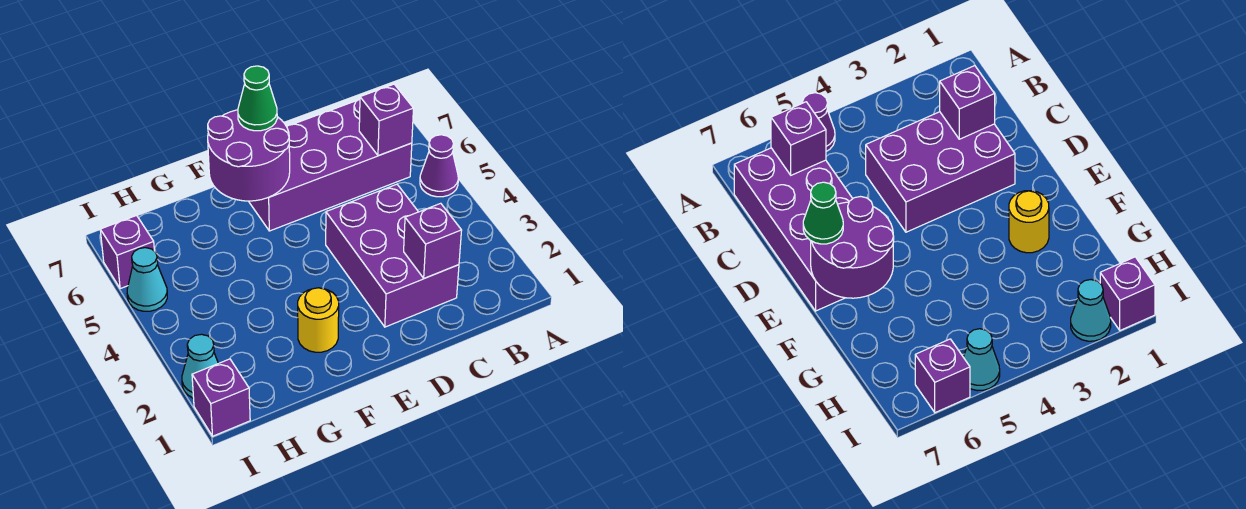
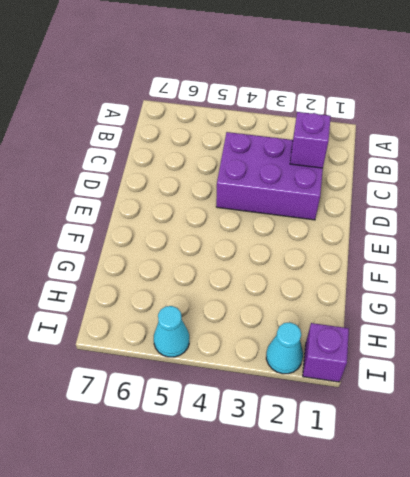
none -> purple cone A5 level 1
none -> purple brick B6:E7 level 1
none -> yellow round brick F2 level 1

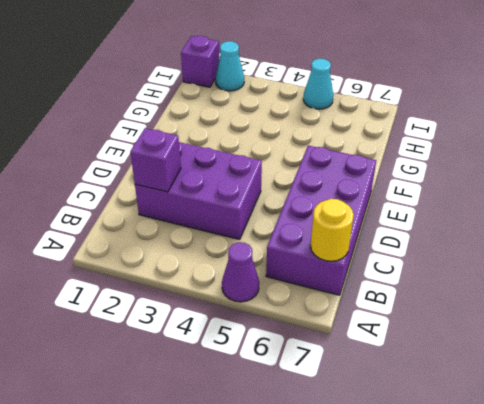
yellow round brick B7 level 2 -> yellow round brick F2 level 1
none -> purple brick I6 level 1
none -> purple brick B6 level 2
none -> purple round brick E6:F7 level 2

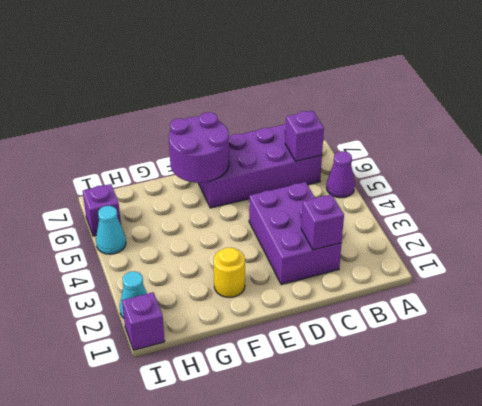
none -> green cone E7 level 3

